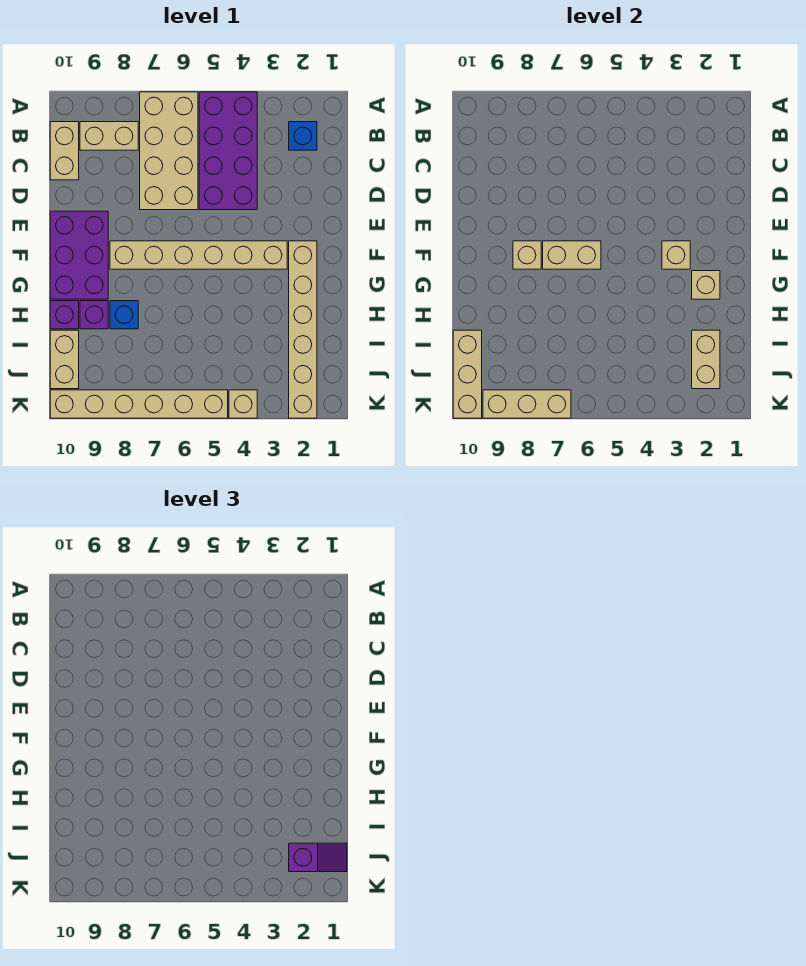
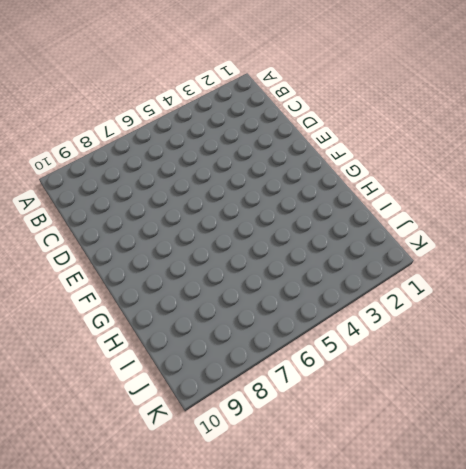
none -> purple brick A4:D5 level 1
none -> tan brick A6:D7 level 1
none -> blue brick B2 level 1

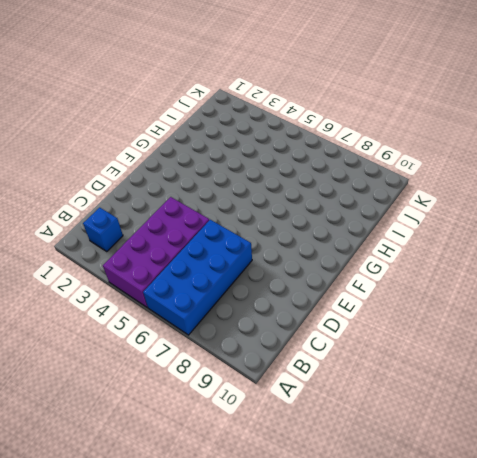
blue brick A6:D7 level 1 -> tan brick A6:D7 level 1
none -> tan brick B8:B9 level 1
none -> tan brick B10:C10 level 1
none -> purple brick E9:G10 level 1

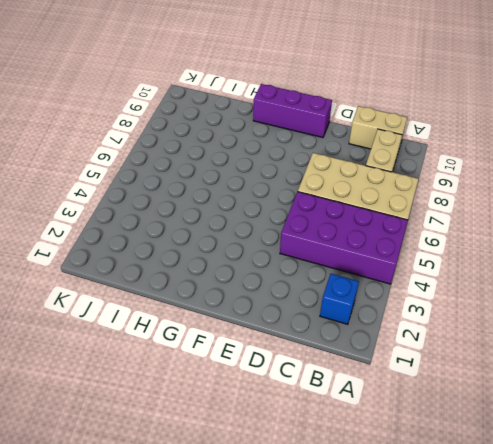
purple brick E10:G10 level 1 -> purple brick E9:G10 level 1
none -> tan brick F2:K2 level 1
none -> tan brick F3:F8 level 1
none -> blue brick H8 level 1

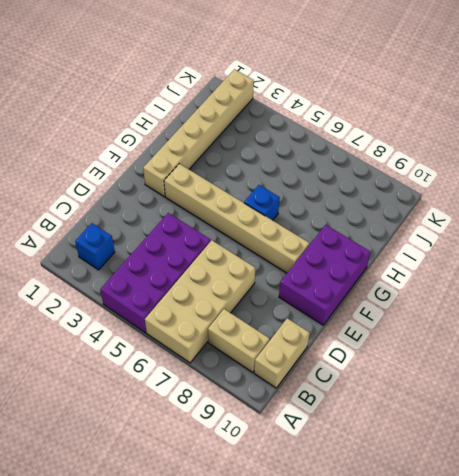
blue brick G6 level 1 -> blue brick H8 level 1
none -> purple brick H9 level 1
none -> purple brick H10 level 1
none -> tan brick I10:J10 level 1

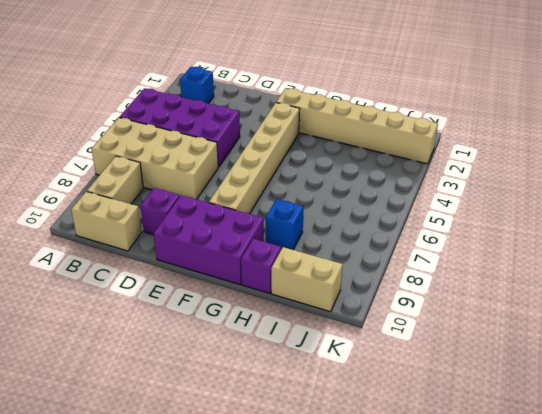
purple brick D9 level 1 -> purple brick H9 level 1
none -> tan brick K4 level 1
none -> tan brick K5:K10 level 1
none -> tan brick F3 level 2

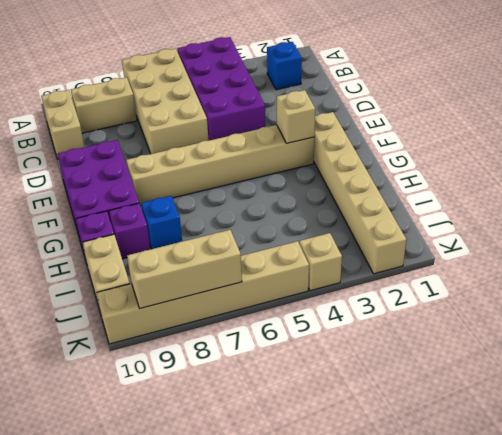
none -> tan brick F6:F7 level 2
none -> tan brick F8 level 2
none -> tan brick G2 level 2

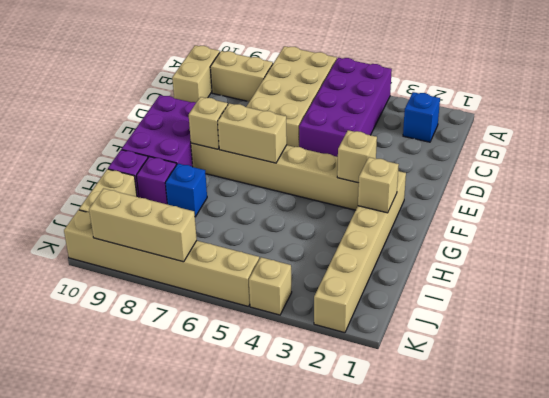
none -> tan brick I2:J2 level 2
none -> tan brick I10:K10 level 2
none -> purple slope J1:J2 level 3 top 2

